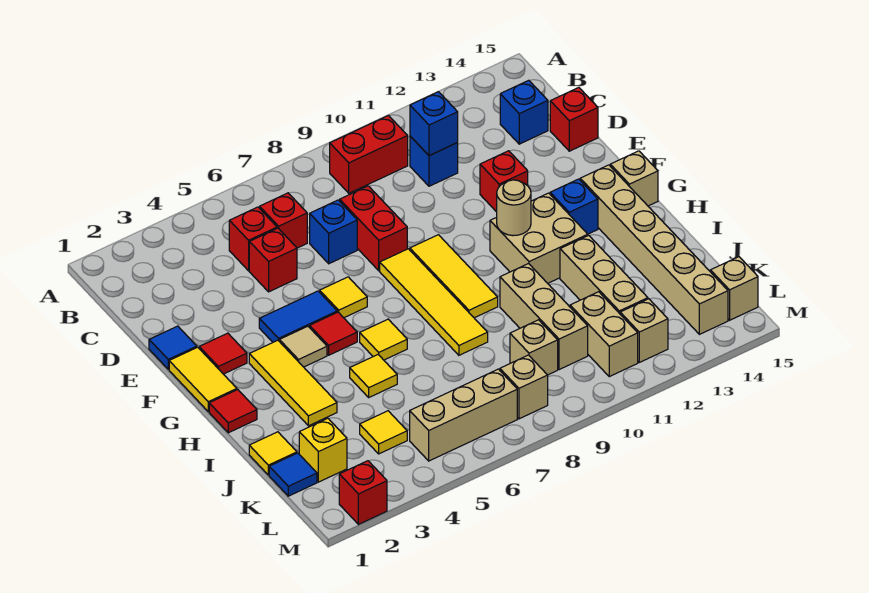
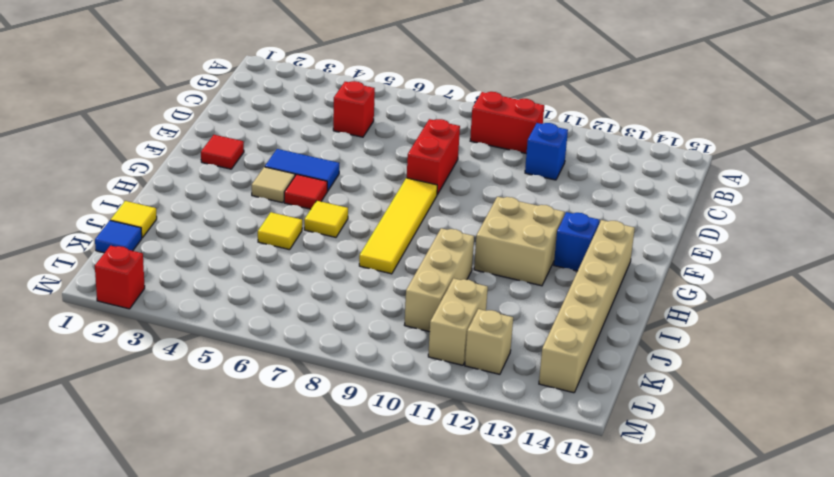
none -> red brick C6 level 1
none -> blue brick C14 level 1
none -> red brick D5 level 1
none -> blue brick D7 level 1

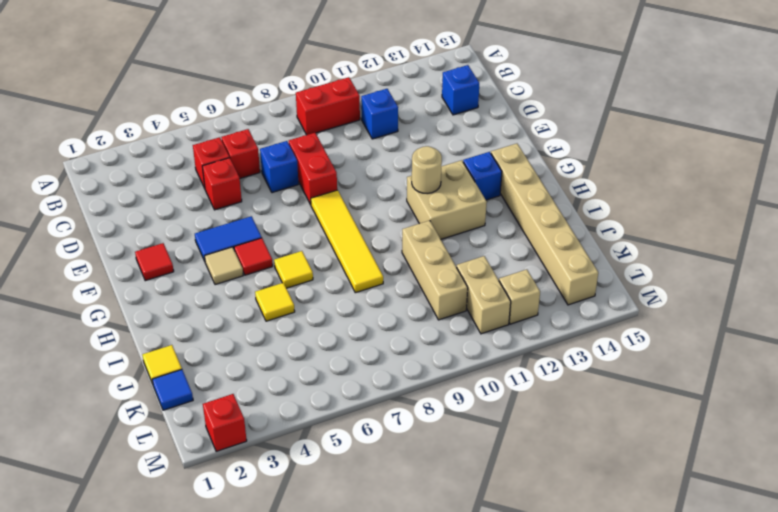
none -> red brick D15 level 1
none -> blue tile E1 level 1
none -> red brick E12 level 1
none -> yellow tile F1:G1 level 1

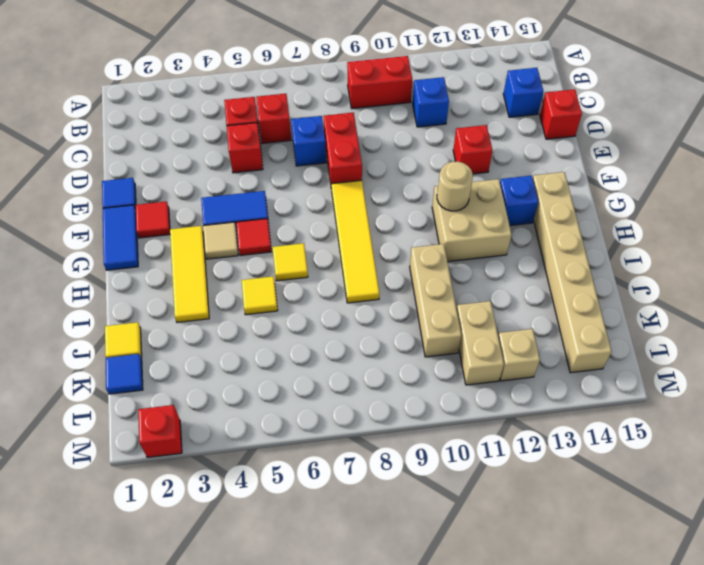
blue tile F1:G1 level 1 -> yellow tile F1:G1 level 1
none -> yellow tile F6 level 1
none -> yellow tile F9:H9 level 1
none -> tan brick G15 level 1
none -> red tile H1 level 1

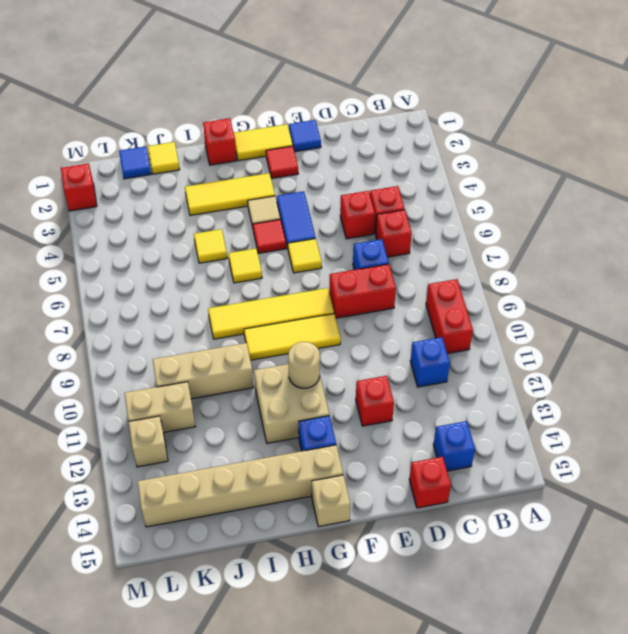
red brick H1 level 1 -> red tile H1 level 1
none -> tan brick I12:K12 level 1
none -> yellow brick K2 level 1
none -> yellow tile K4 level 1
none -> tan brick K9 level 1

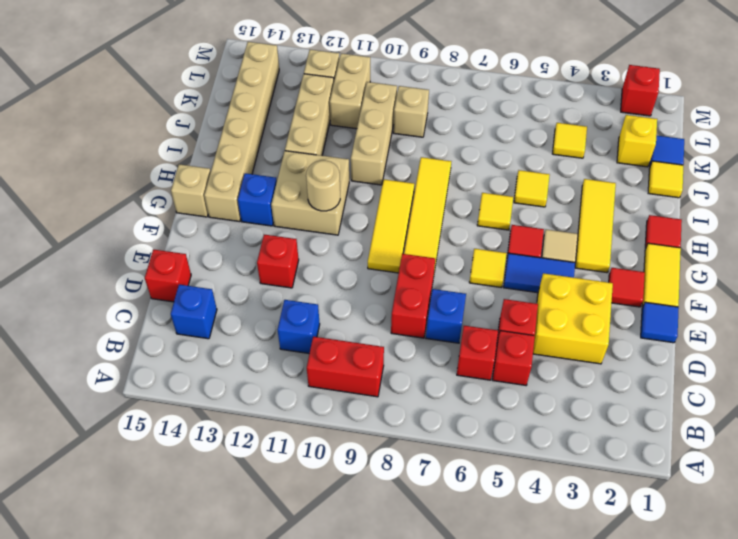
yellow brick D3:E4 level 1 -> none
none -> tan brick L5:L7 level 1
none -> tan brick L8 level 1
none -> tan brick L15 level 1
none -> blue brick C11 level 2

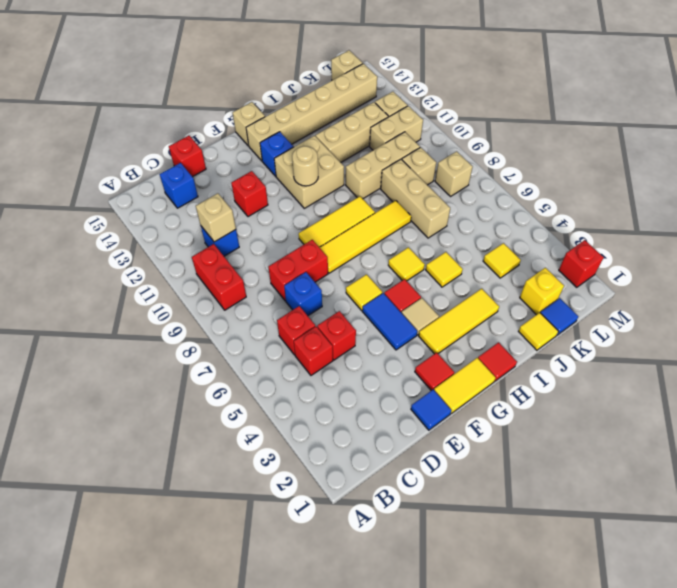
tan brick C11 level 2 -> blue brick C11 level 2
tan brick J7:J9 level 1 -> tan brick L5:L7 level 1

